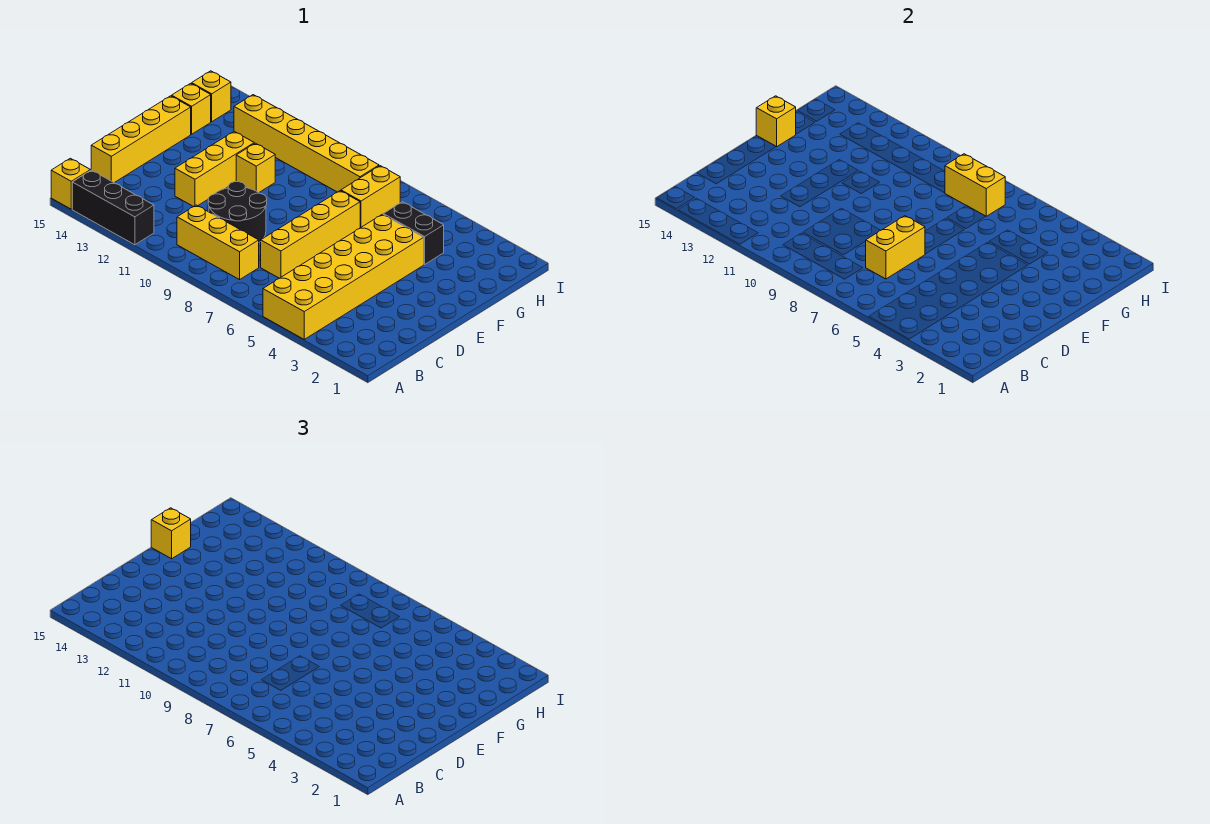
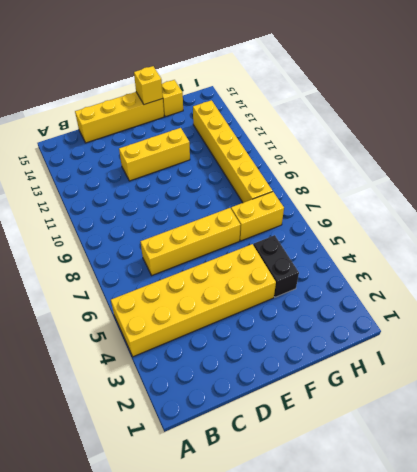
none -> black brick A12:A14 level 1
none -> yellow brick A15 level 1
none -> yellow brick B8:B10 level 1

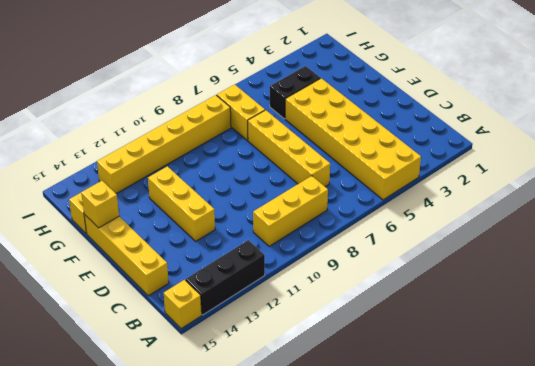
none -> black round brick C9:D10 level 1
none -> yellow brick F11 level 1
none -> yellow brick H15 level 1

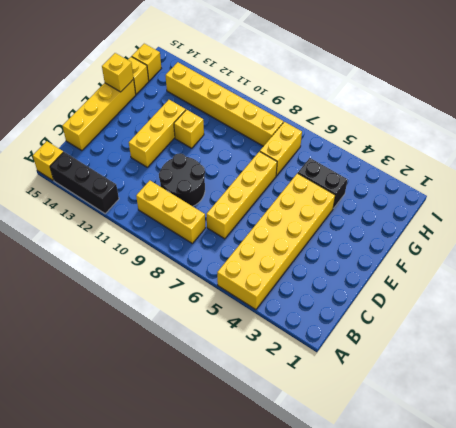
none -> yellow brick C7:D7 level 2
none -> yellow brick H7:H8 level 2
none -> yellow brick F15 level 3

